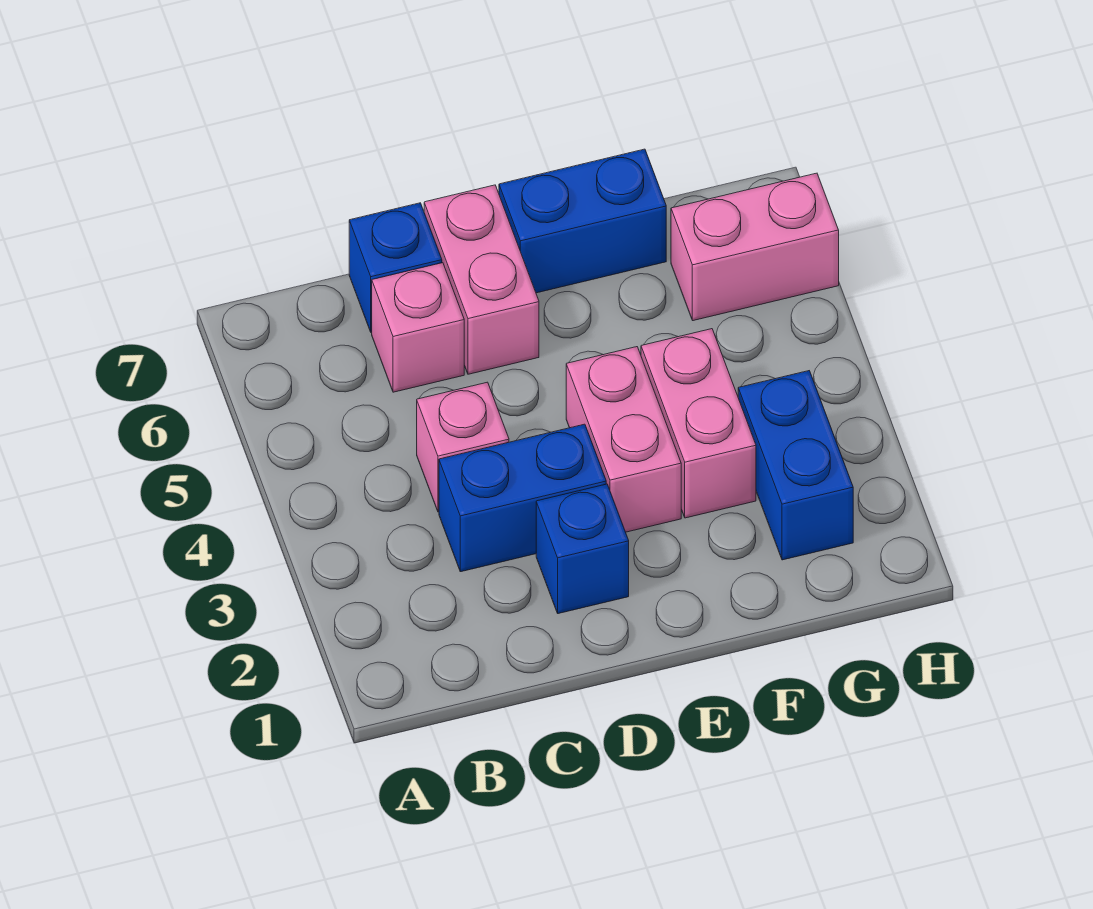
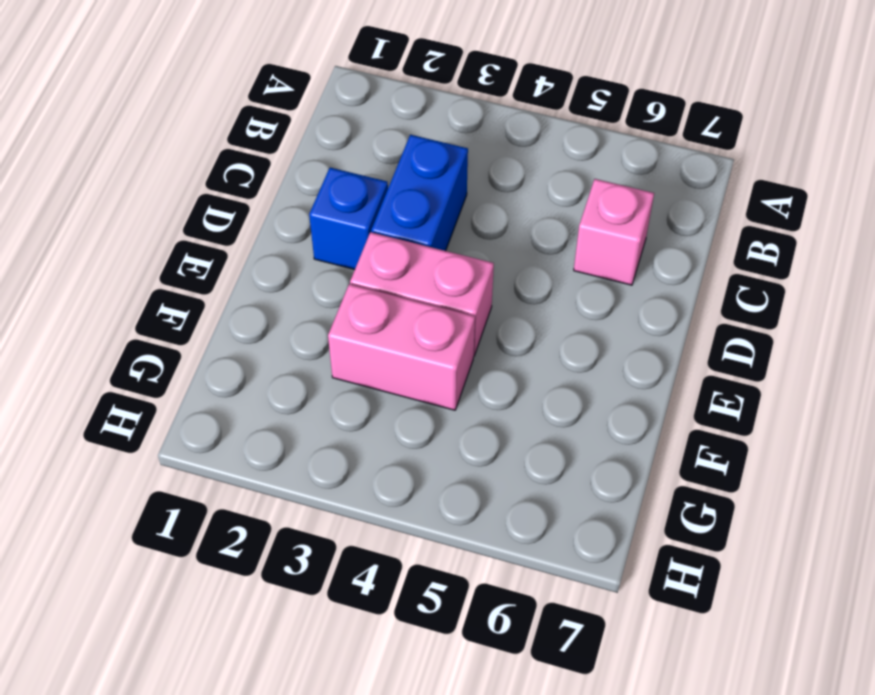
none -> pink brick C4 level 1
none -> blue brick C7 level 1

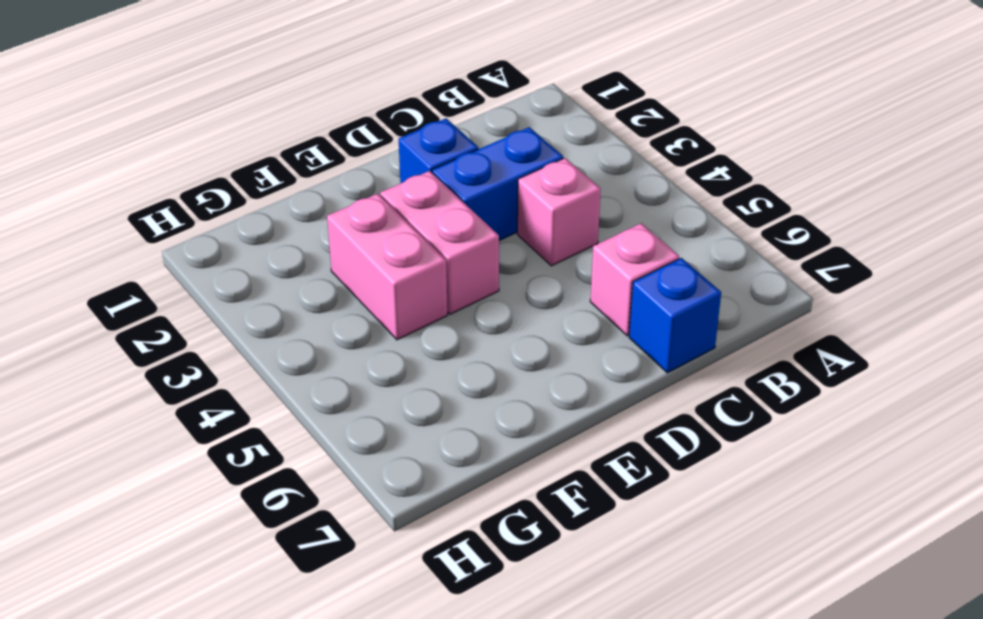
none -> pink brick D6:D7 level 1
none -> blue brick E7:F7 level 1

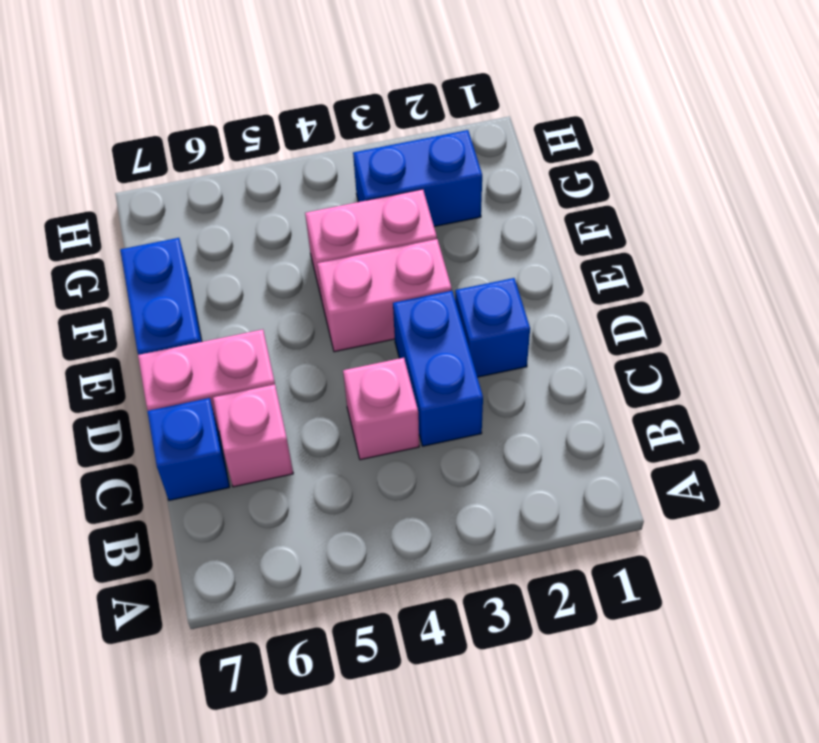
none -> pink brick G6:H6 level 1

